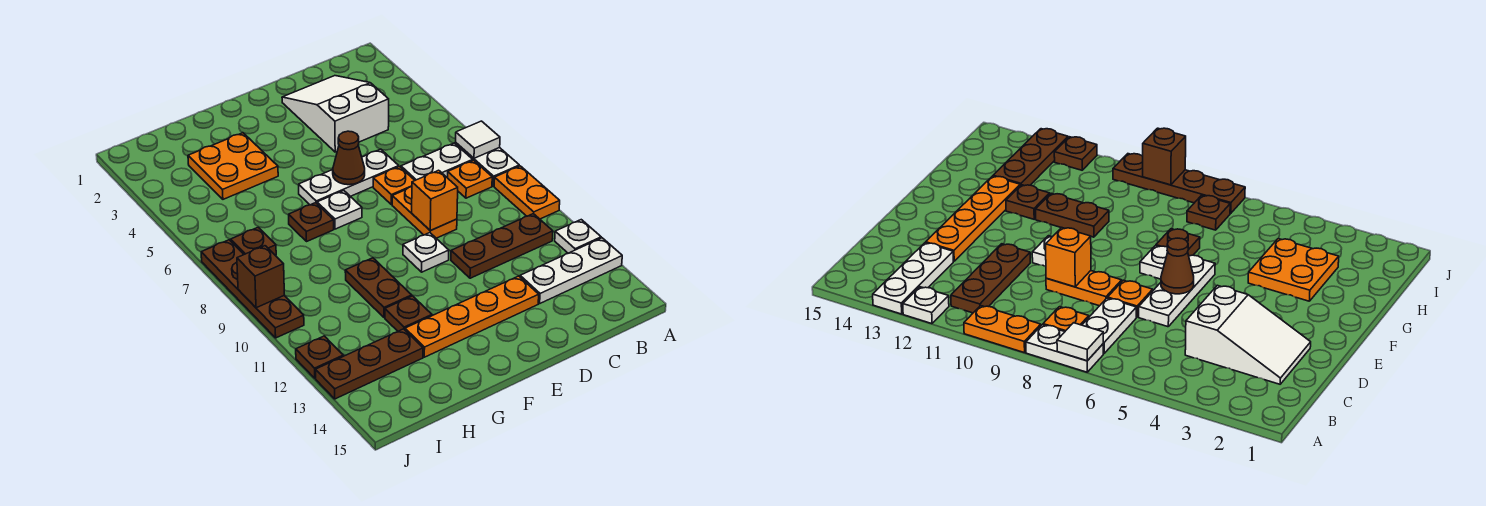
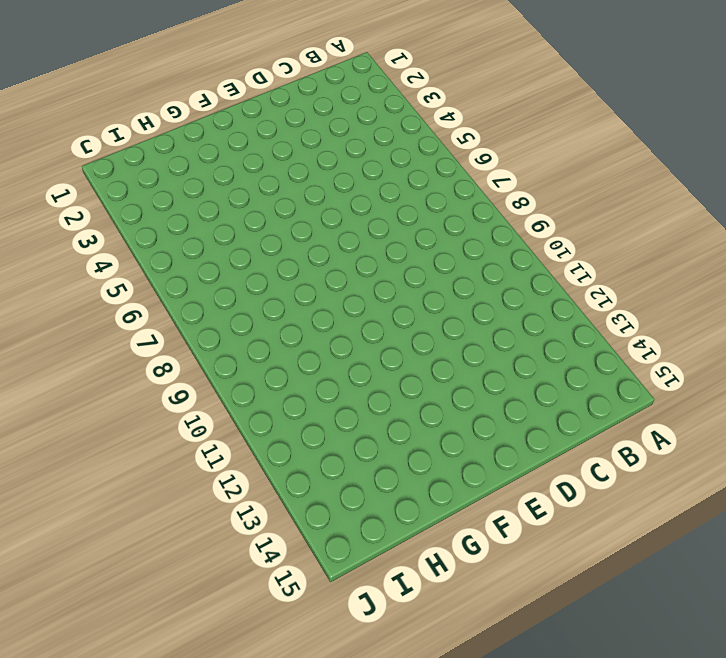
none -> white plate A7:A8 level 1
none -> orange plate A9:A10 level 1
none -> white plate A12 level 1

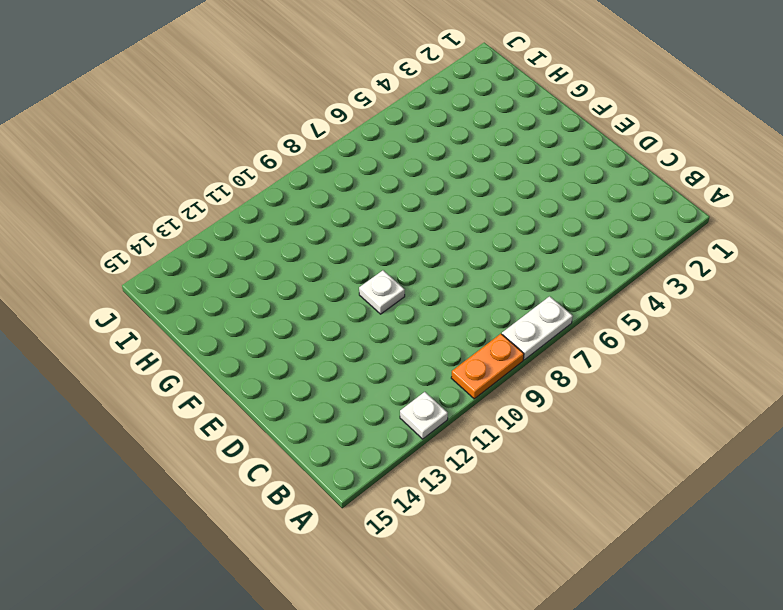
none -> white plate A13:C13 level 1
none -> white plate B7:C7 level 1
none -> orange plate B8 level 1

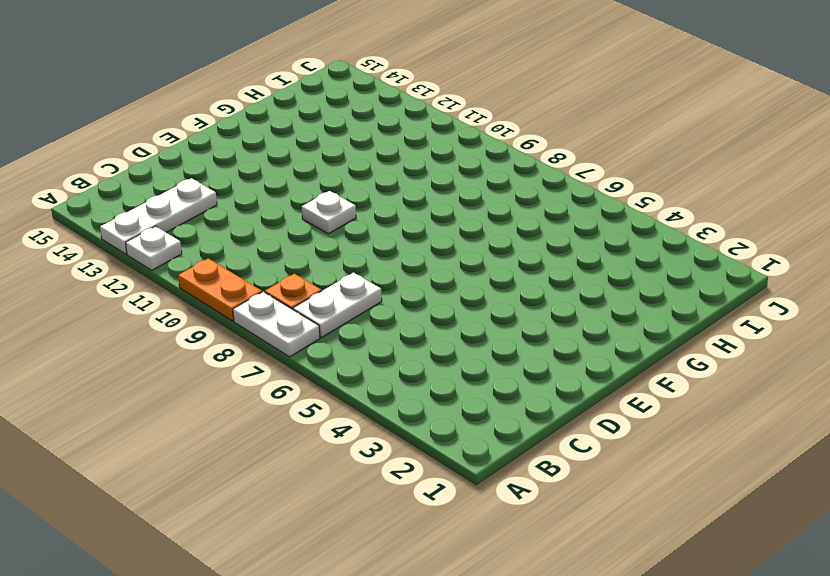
none -> brown plate B11:D11 level 1
none -> white slope C2:D4 level 1 top 4
none -> white plate D6:F6 level 1

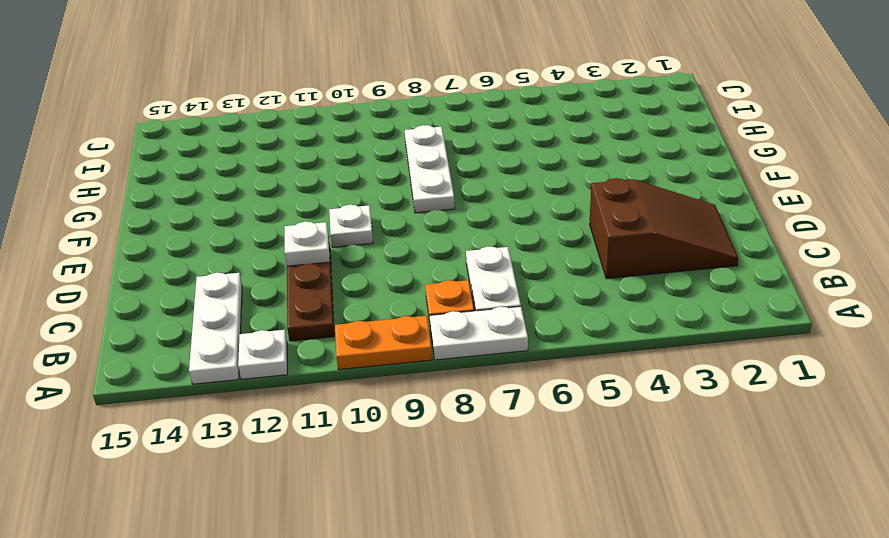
brown slope C2:D4 level 1 top 4 -> white slope C2:D4 level 1 top 4
white plate D11 level 2 -> white plate F7 level 1
white plate F8:H8 level 1 -> white plate D6:F6 level 1
none -> orange plate D7 level 1
none -> orange plate D8:D9 level 1
none -> orange plate D13:G13 level 1

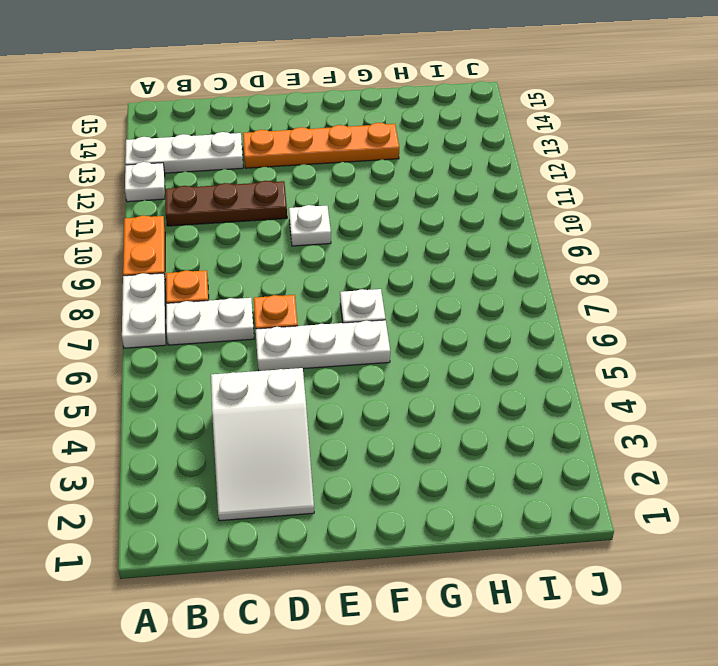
none -> orange plate D8:D9 level 1
none -> orange plate G3:H4 level 1
none -> brown plate G7 level 1

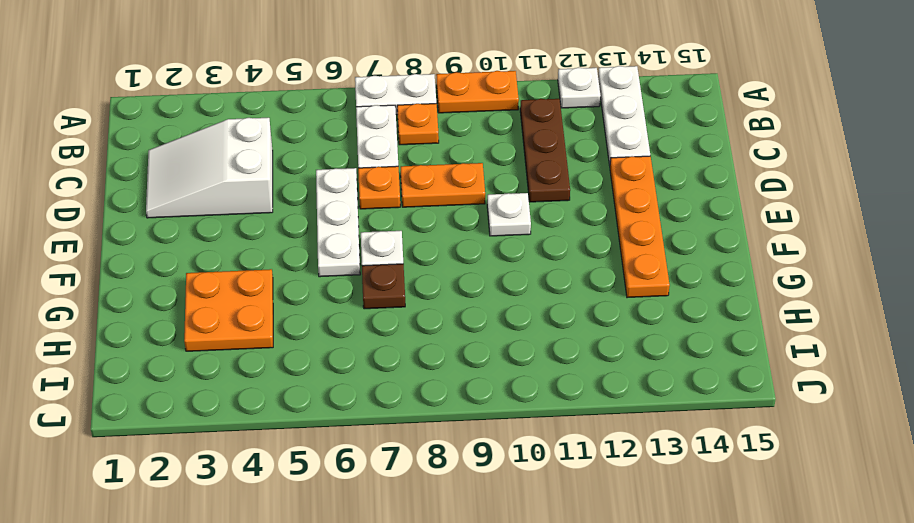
none -> brown plate G10:G11 level 1
none -> brown plate G12 level 1
none -> brown plate H13:J13 level 1

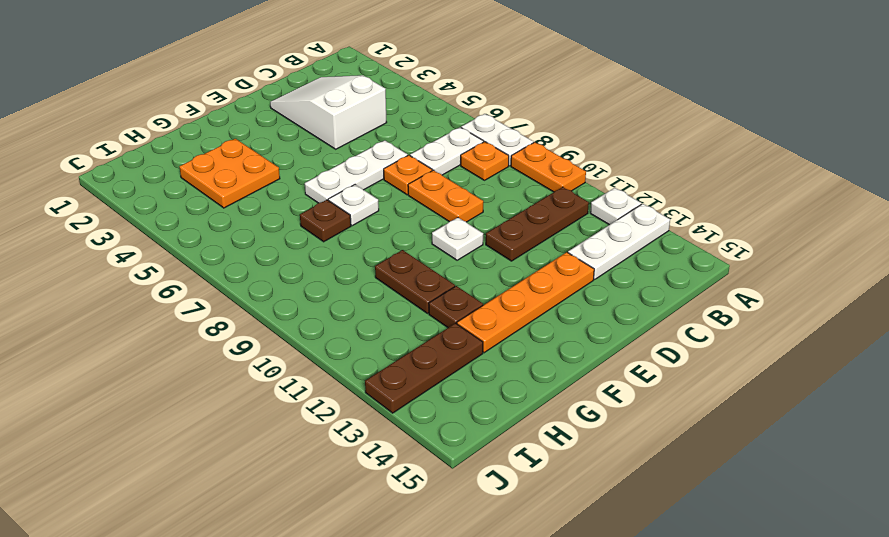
none -> brown plate I7 level 1
none -> brown plate J7:J10 level 1
none -> brown plate J12 level 1

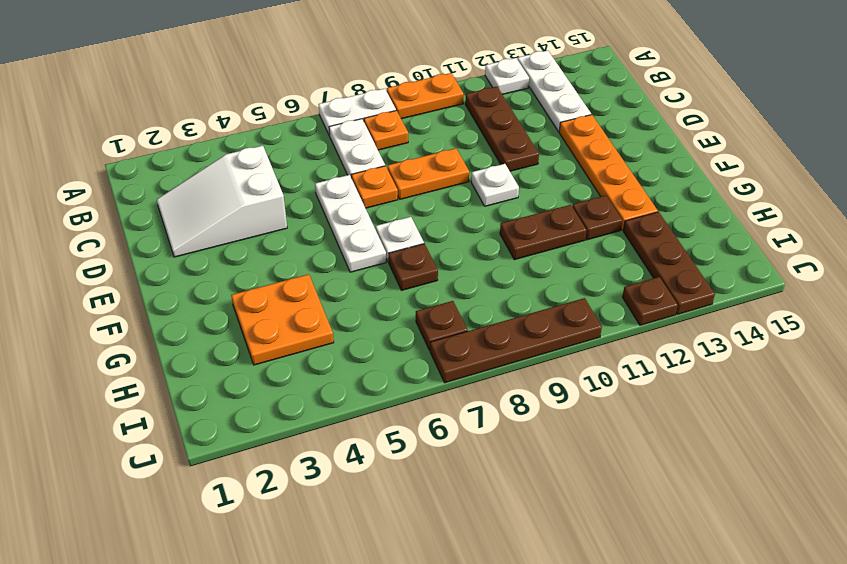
none -> white tile A7 level 2
none -> orange brick D9 level 2
none -> brown cone E6 level 2

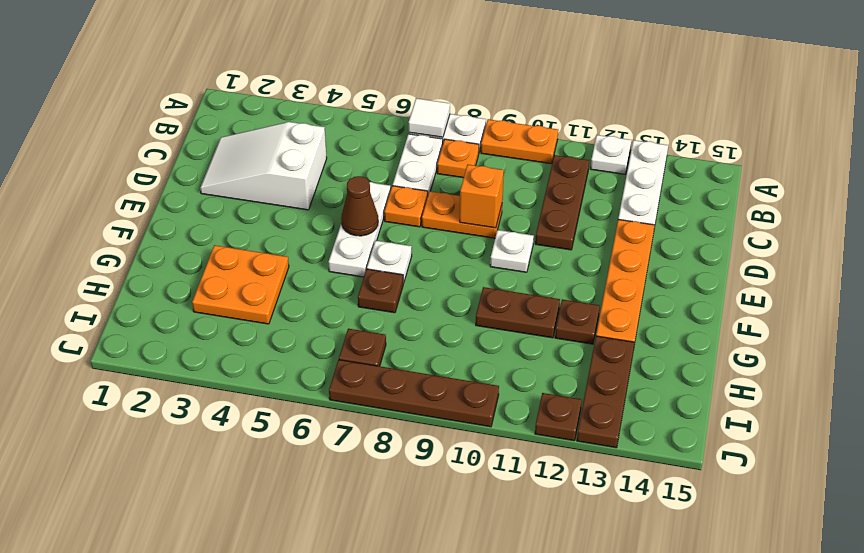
none -> brown brick J9 level 2

